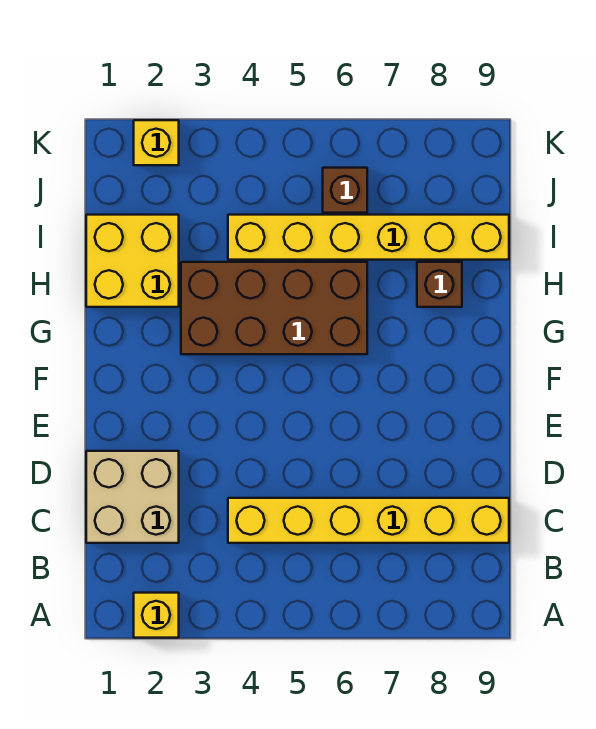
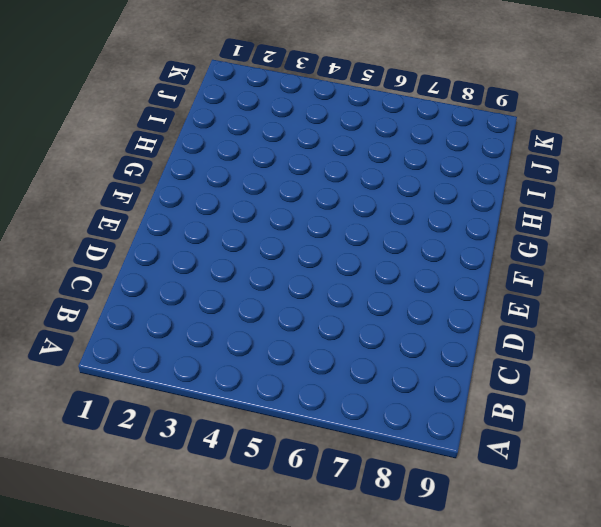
none -> yellow brick A2 level 1
none -> tan brick C1:D2 level 1

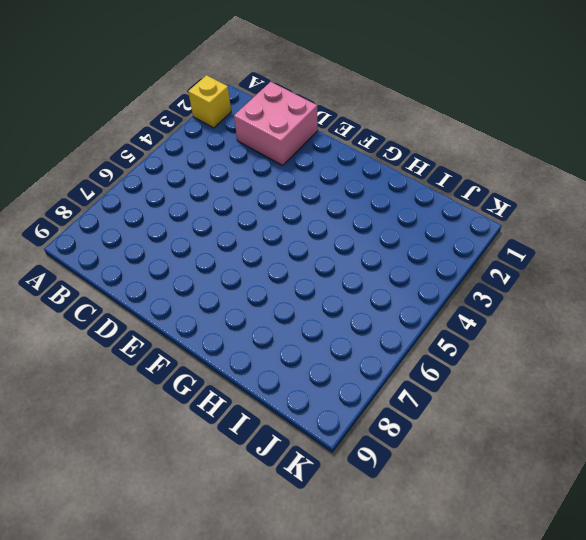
pink brick C1:D2 level 1 -> tan brick C1:D2 level 1
none -> yellow brick C4:C9 level 1
none -> brown brick G3:H6 level 1

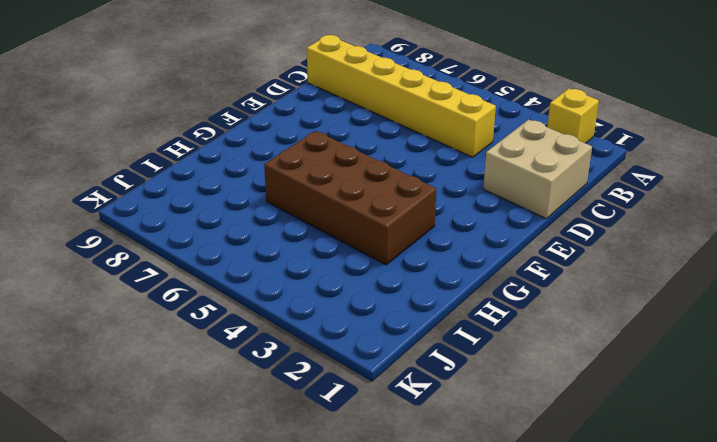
none -> yellow brick H1:I2 level 1
none -> brown brick H8 level 1

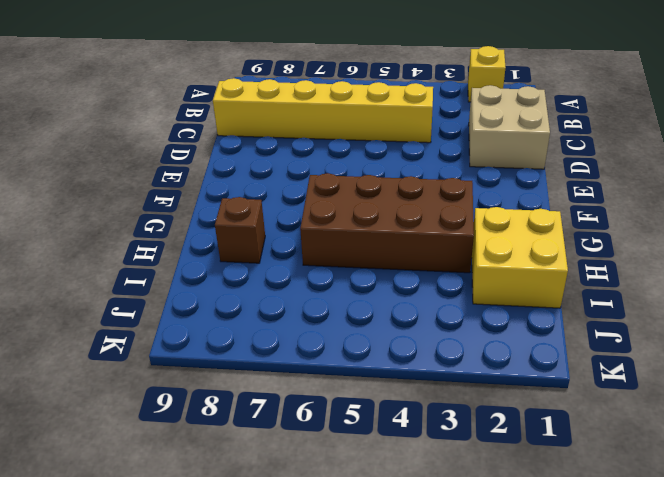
none -> yellow brick I4:I9 level 1
none -> brown brick J6 level 1

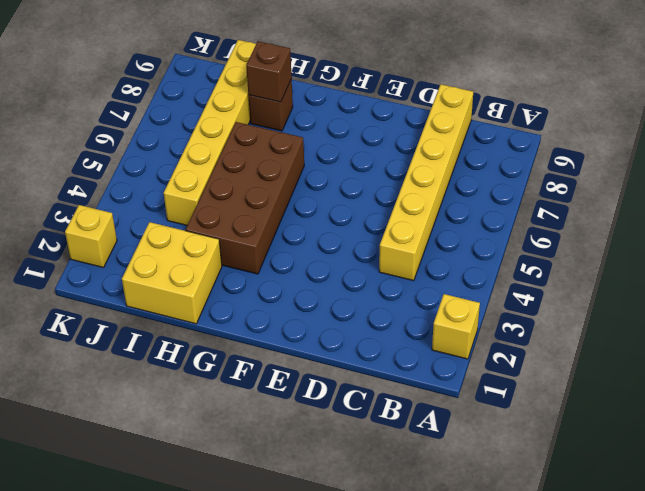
brown brick H8 level 2 -> brown brick J6 level 1
none -> tan brick C1:D2 level 1

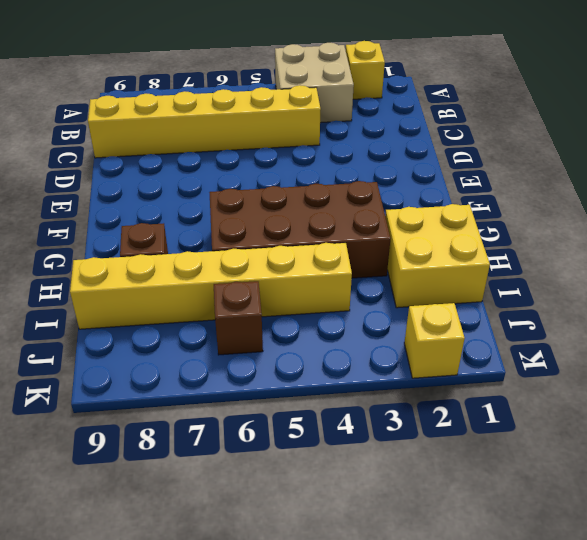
tan brick A3:B4 level 1 -> tan brick C1:D2 level 1

